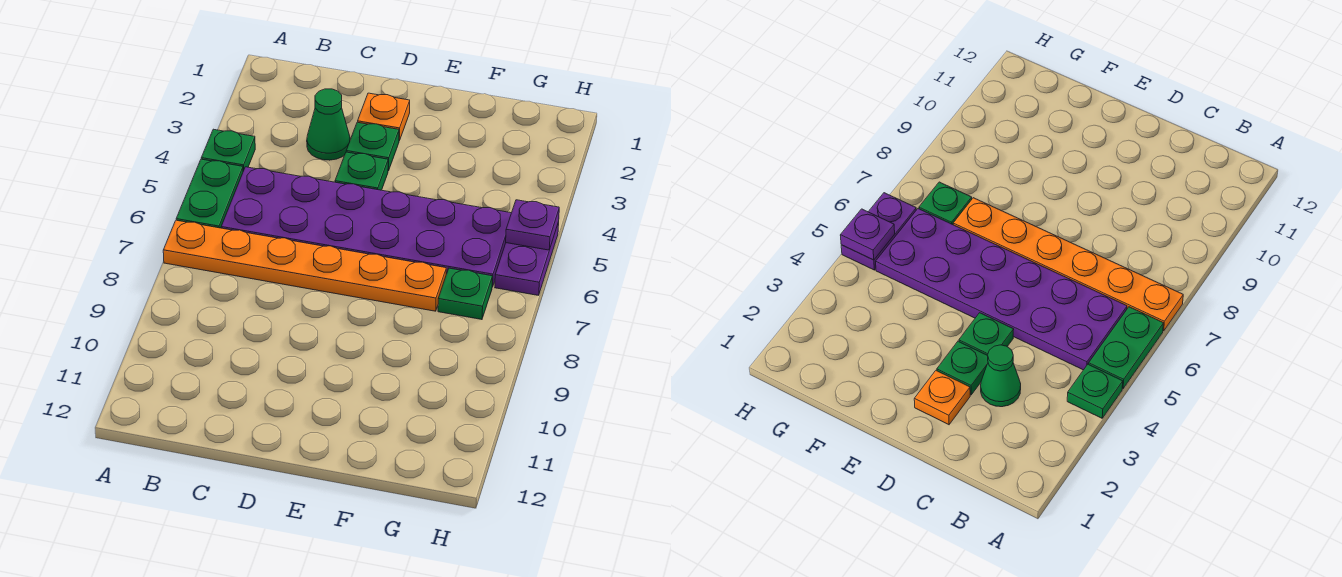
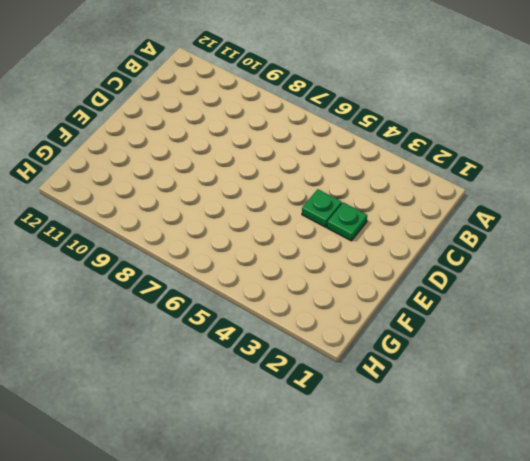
none -> green plate A4 level 1
none -> green plate A5:A6 level 1

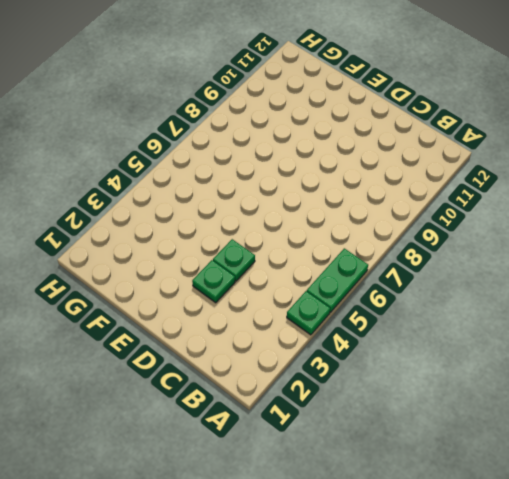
none -> orange plate A7:F7 level 1
none -> purple plate B5:G6 level 1

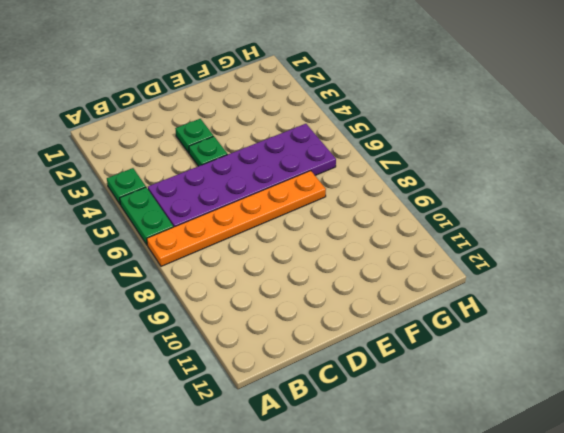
none -> green cone C3 level 1
none -> orange plate D2 level 1

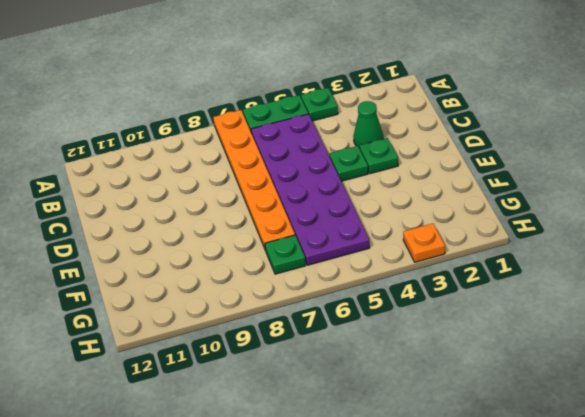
orange plate H3 level 1 -> orange plate D2 level 1
none -> purple plate H5:H6 level 1
none -> purple plate H5 level 2

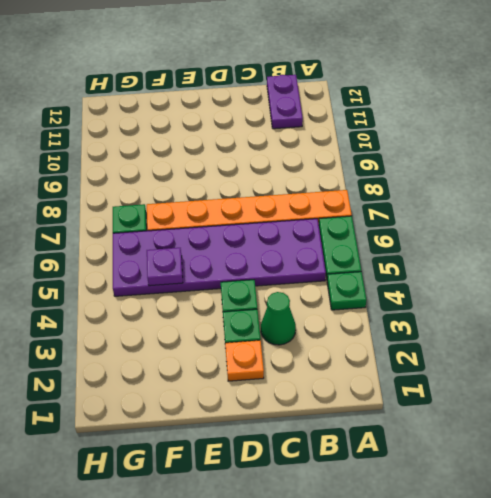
purple plate B11:B12 level 1 -> purple plate H5:H6 level 1
purple plate F5 level 2 -> purple plate H5 level 2

